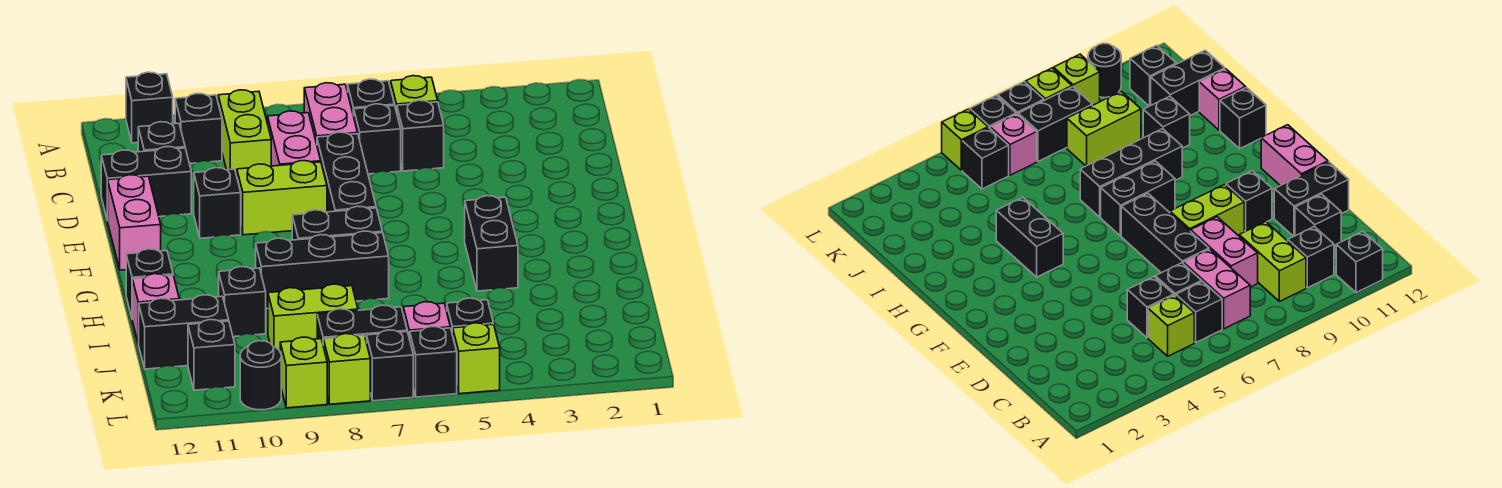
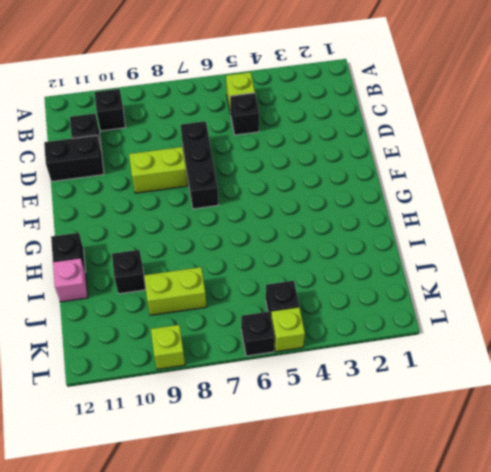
none -> black brick A11 level 1
none -> black brick B6 level 1
none -> pink brick B7:C7 level 1
none -> lime brick B9:C9 level 1

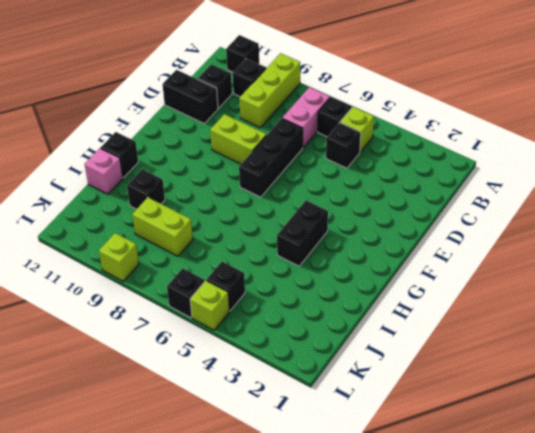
lime brick A9:C9 level 1 -> lime brick B9:C9 level 1
none -> black brick C6 level 1
none -> pink brick C8:D8 level 1
none -> black brick E10 level 1
none -> pink brick E12:F12 level 1

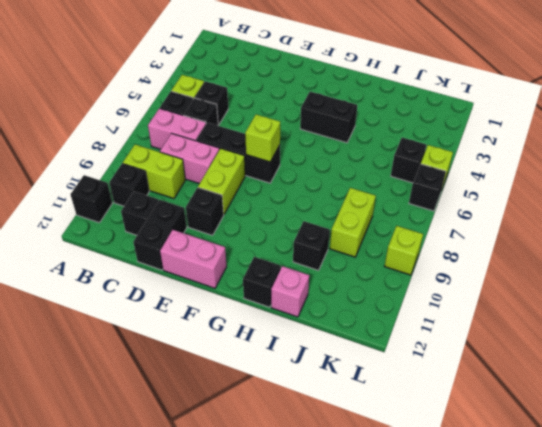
lime brick F7 level 2 -> lime brick L8 level 1
none -> black brick G7:G8 level 1
none -> black brick H7:H9 level 1
none -> black brick J11:J12 level 1
none -> pink brick K6 level 1

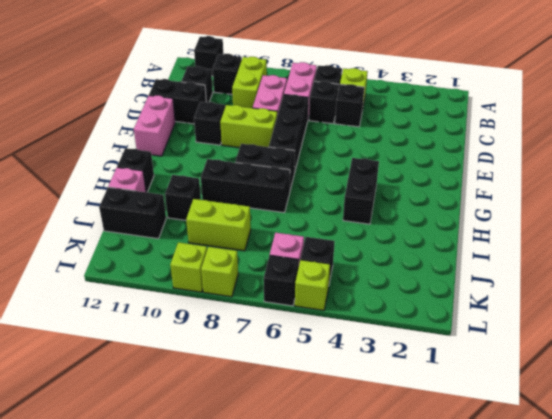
none -> black brick K7:K8 level 1
none -> black brick K11 level 1
none -> black brick L7 level 1
none -> black round brick L10 level 1

